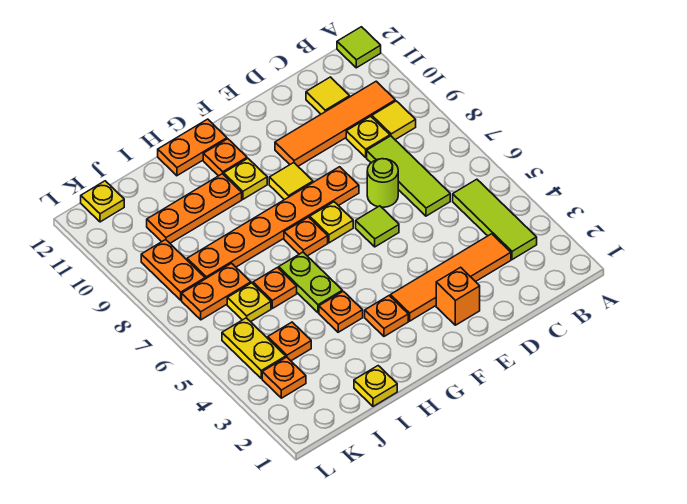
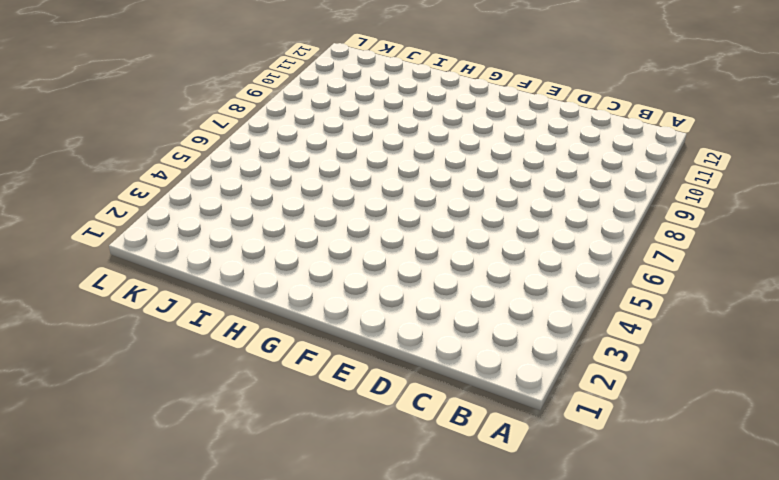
none -> lime tile A12 level 1
none -> lime tile B3:B5 level 1
none -> yellow tile B9 level 1
none -> orange tile B10:E10 level 1

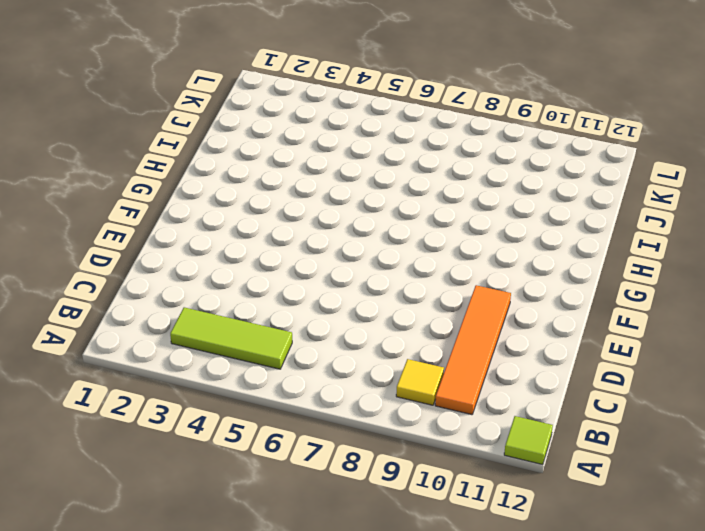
none -> orange tile C3:F3 level 1
none -> lime tile C6:C8 level 1
none -> yellow plate C9 level 1
none -> yellow tile C11 level 1

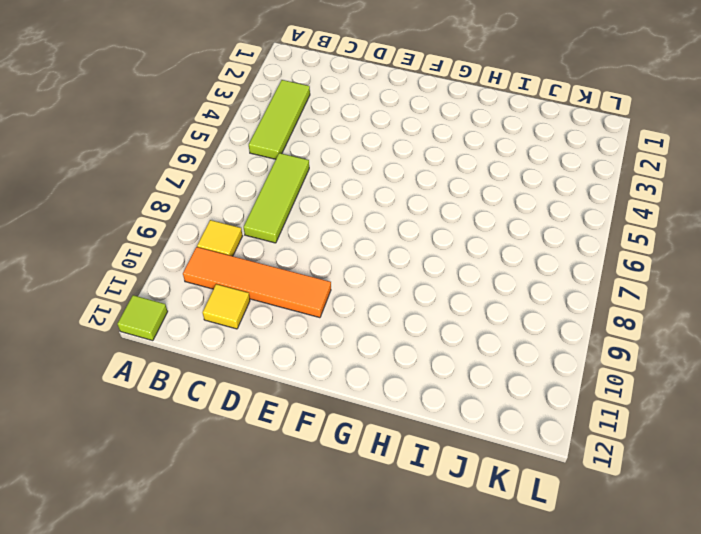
none -> orange tile C3:F3 level 1
none -> yellow plate C9 level 1
none -> lime round brick D7 level 1
none -> orange brick E2 level 1

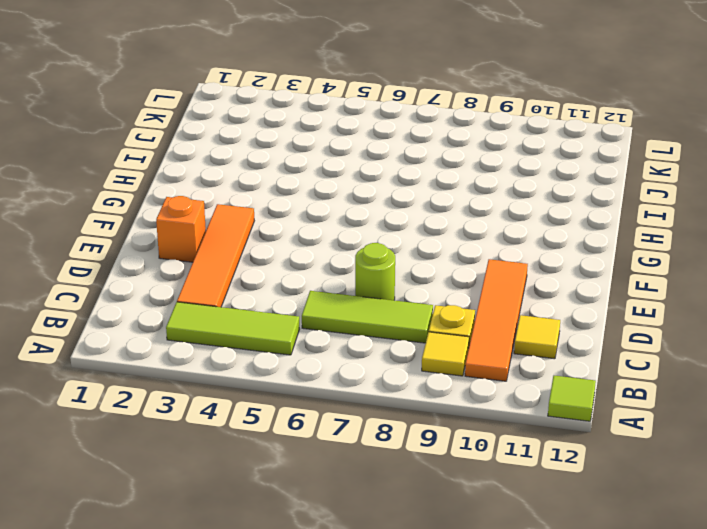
none -> lime tile E6 level 1
none -> orange plate E8:J8 level 1
none -> yellow plate F7 level 1
none -> yellow tile F9 level 1

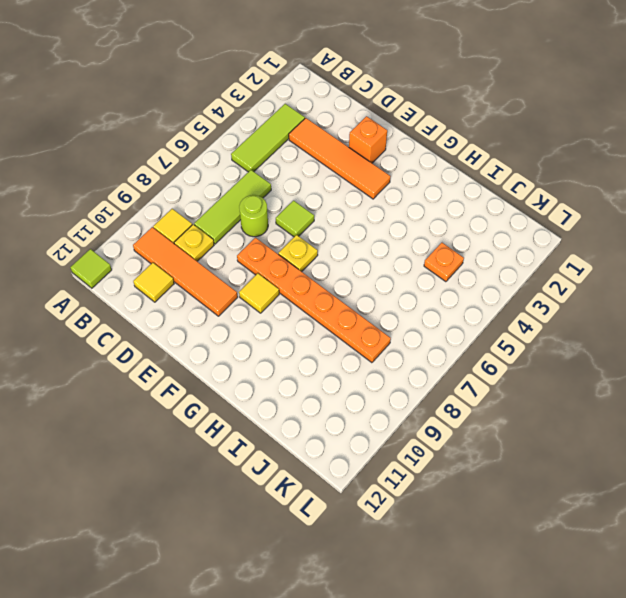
none -> orange plate G3 level 1
none -> orange plate G7 level 1
none -> yellow plate G10 level 1
none -> orange plate G11 level 1

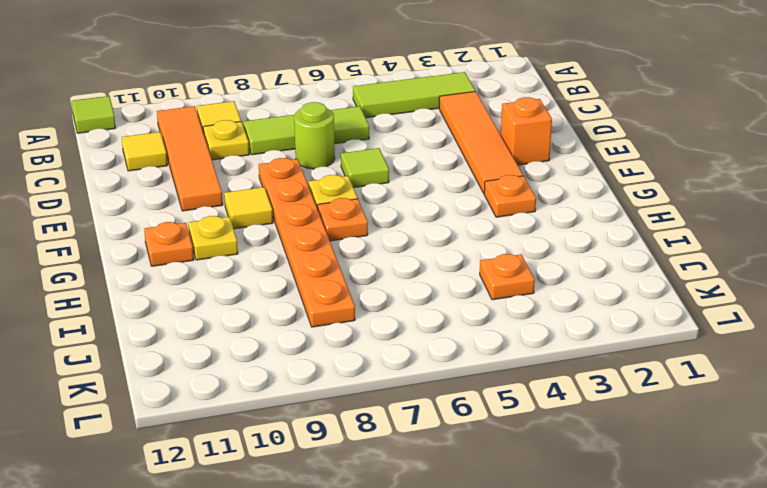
none -> orange plate G12:H12 level 1
none -> orange plate H4 level 1
none -> lime plate H5:H6 level 1
none -> orange plate H10:J10 level 1

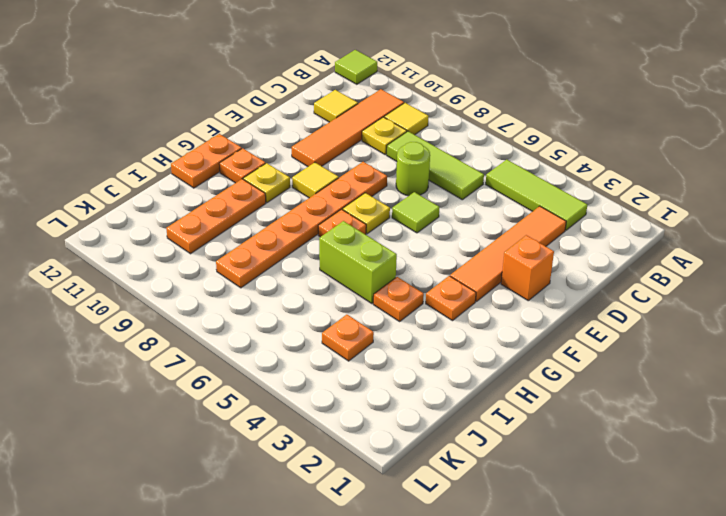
lime brick H5:H6 level 1 -> lime plate H5:H6 level 1
none -> yellow plate I1 level 1
none -> orange plate I6 level 1
none -> yellow plate J6 level 1
none -> orange plate J7:K7 level 1

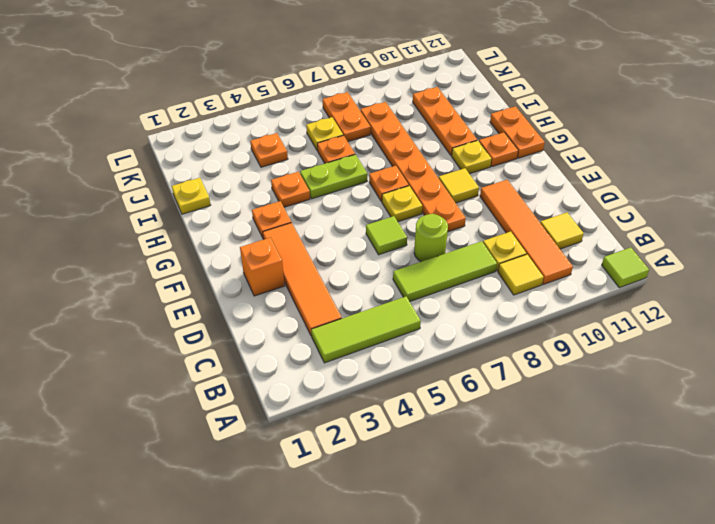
none -> orange plate K3 level 1
none -> yellow plate K4:K5 level 1
none -> orange plate K8:K9 level 1
none -> yellow plate K12 level 1

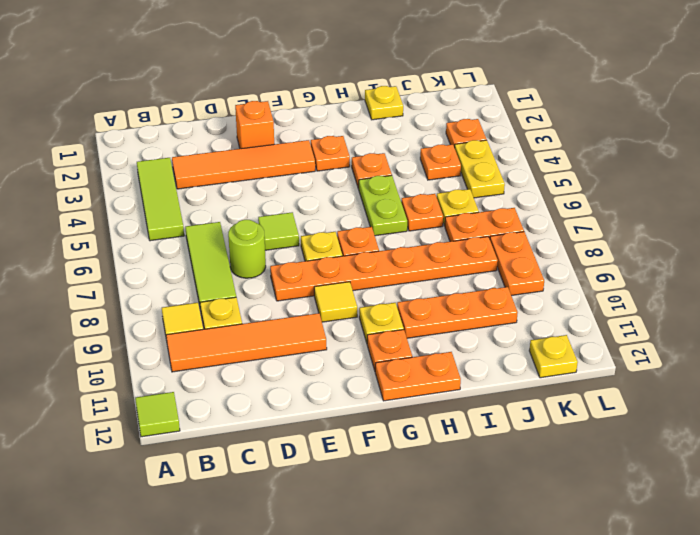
none -> yellow tile C11 level 1

